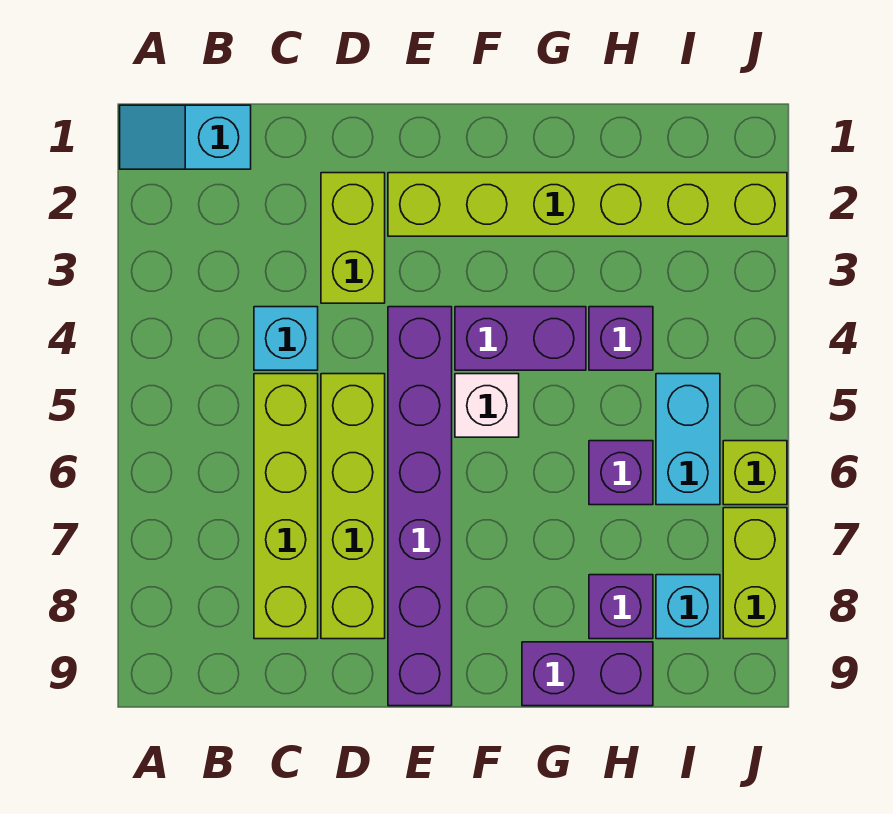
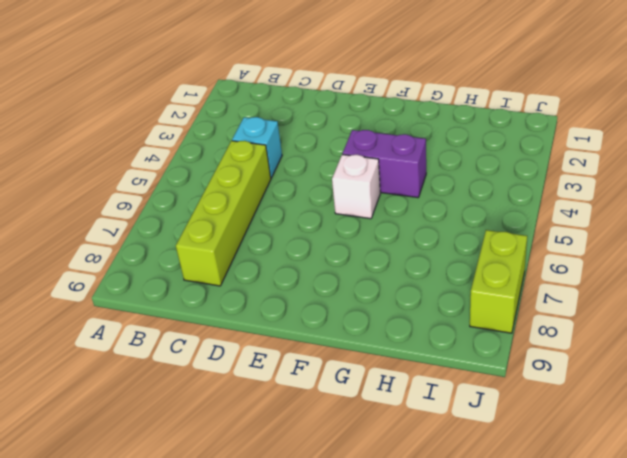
none -> cyan slope A1:B1 level 1 top B
none -> lime brick D2:D3 level 1
none -> lime brick D5:D8 level 1

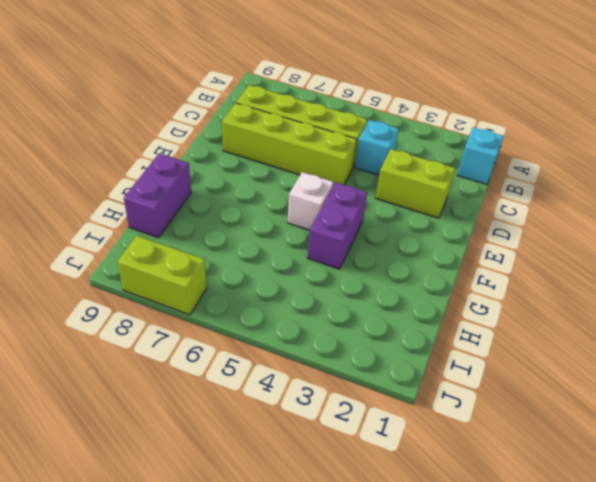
none -> lime brick E2:J2 level 1
none -> purple brick E4:E9 level 1
none -> purple brick H4 level 1

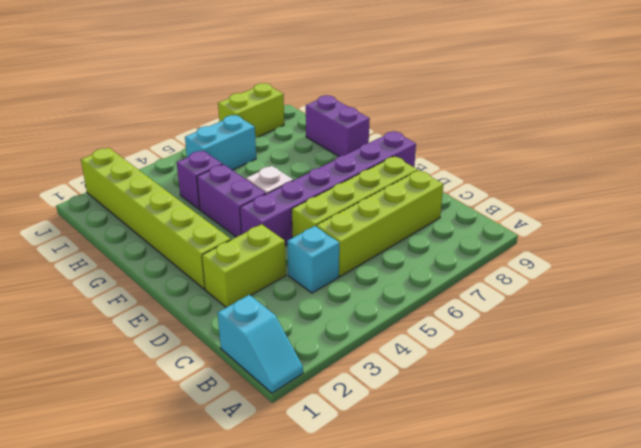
none -> purple brick H6 level 1
none -> purple brick H8 level 1
none -> cyan brick I8 level 1

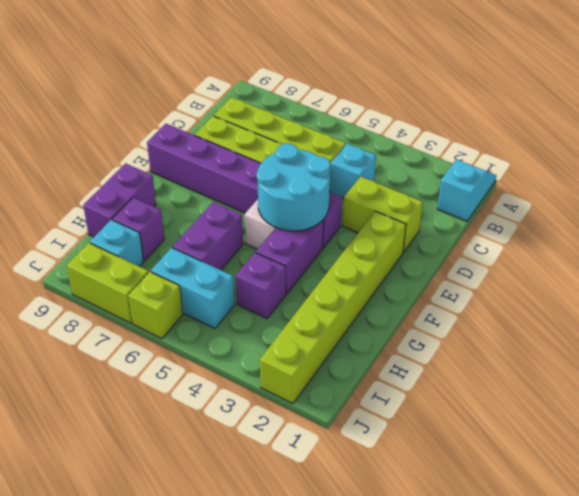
cyan round brick E4:F5 level 2 -> none
purple brick G6:H6 level 1 -> purple brick H6 level 1

